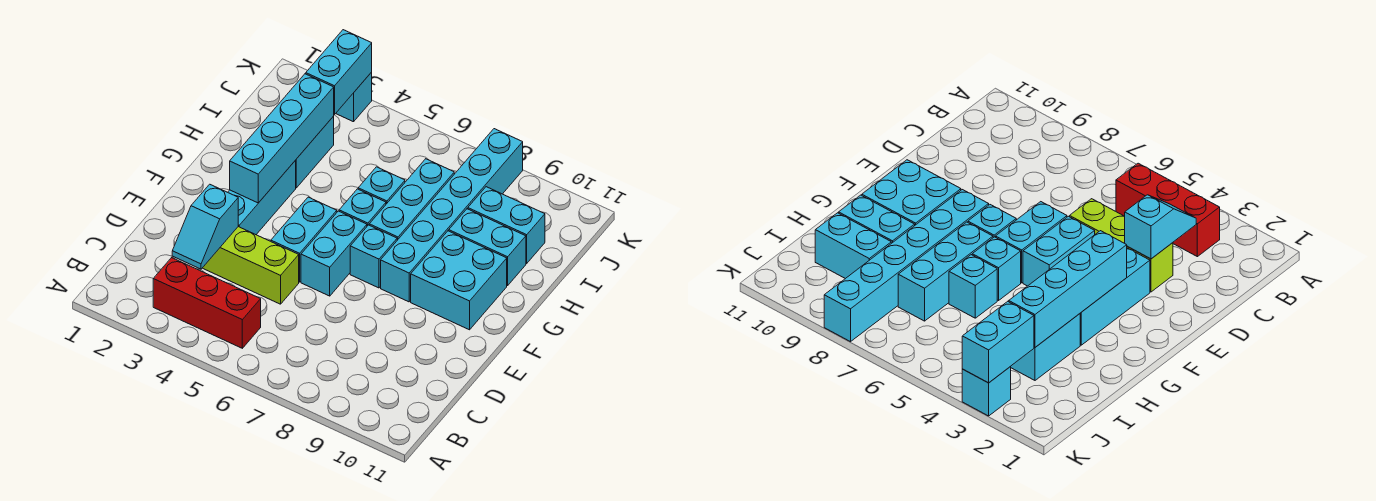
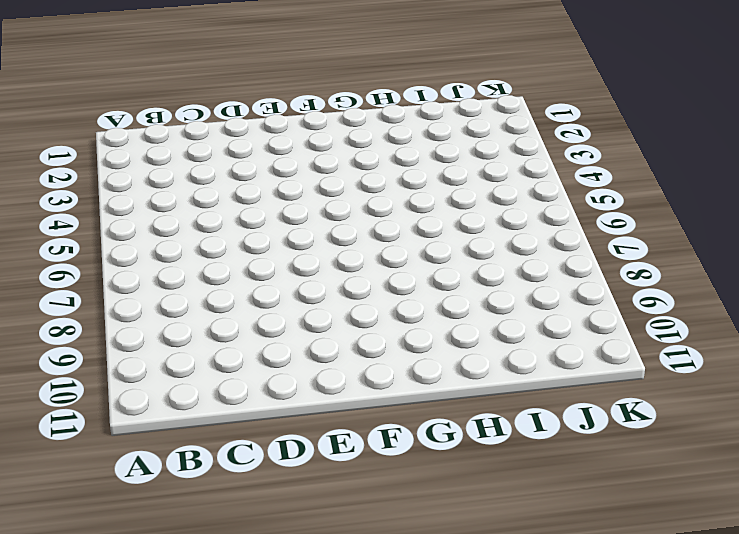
none -> red brick B3:B5 level 1
none -> lime brick D3:D5 level 1
none -> cyan brick E3:G3 level 1

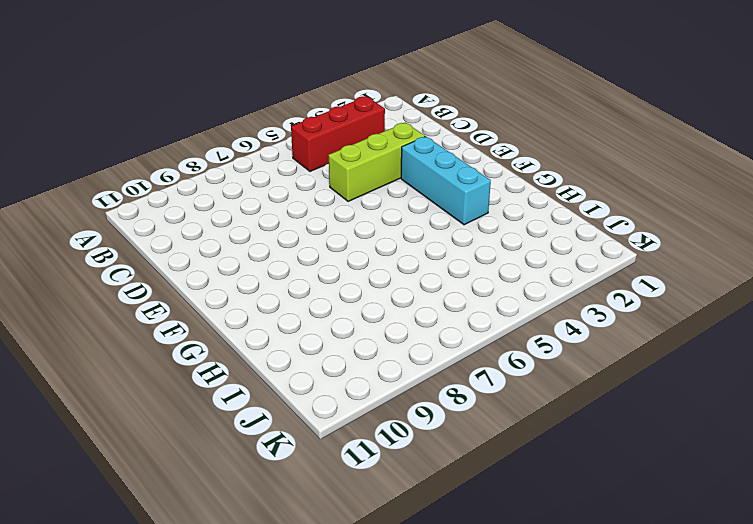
none -> cyan brick E5:F5 level 1
none -> cyan brick E6:F6 level 1
none -> cyan brick F7 level 1

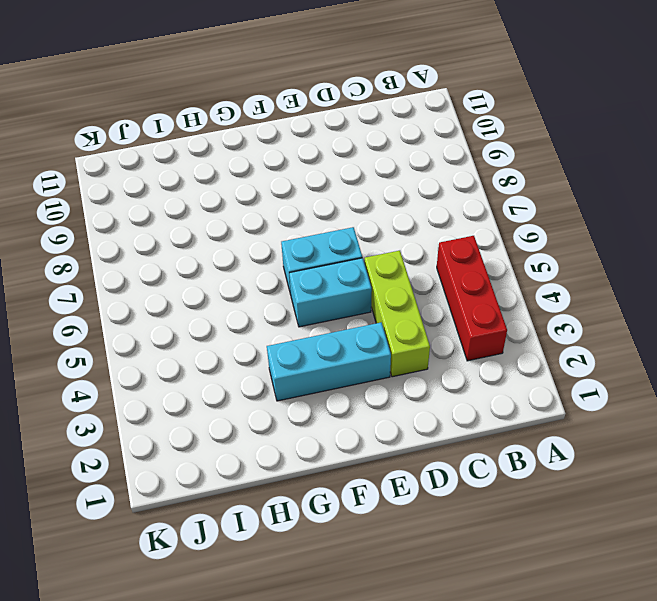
none -> cyan brick F7 level 1
none -> cyan brick F8:K8 level 1
none -> cyan brick F9:G10 level 1

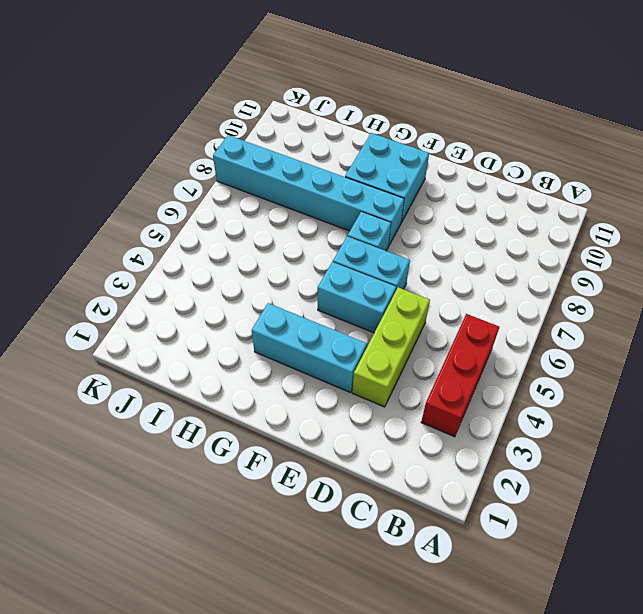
none -> cyan brick G6 level 1
none -> cyan brick G7:I7 level 1
none -> cyan brick H3:I3 level 1

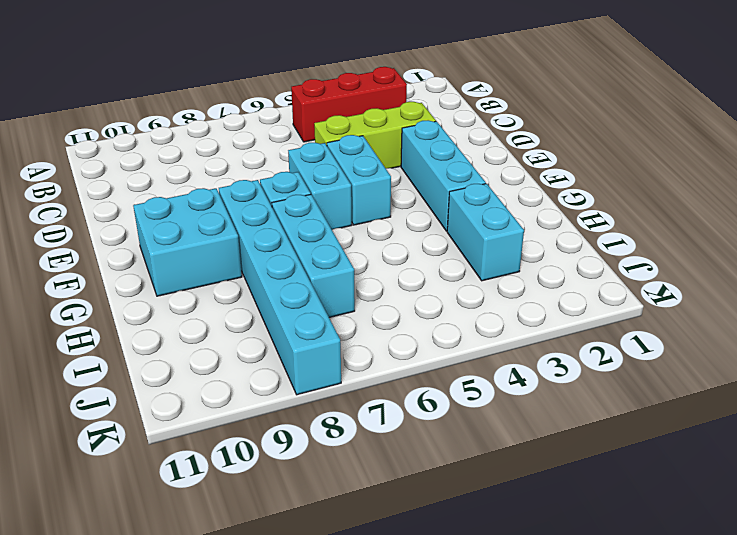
none -> cyan brick G6 level 1
none -> cyan brick H6 level 1
none -> cyan brick H9:H10 level 1

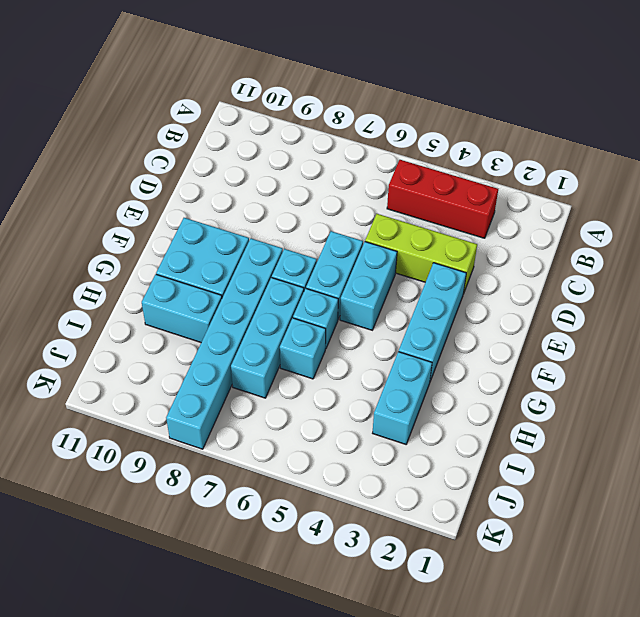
none -> cyan brick I9:I10 level 1
none -> cyan brick K3 level 1
none -> cyan slope C3:D3 level 2 top D

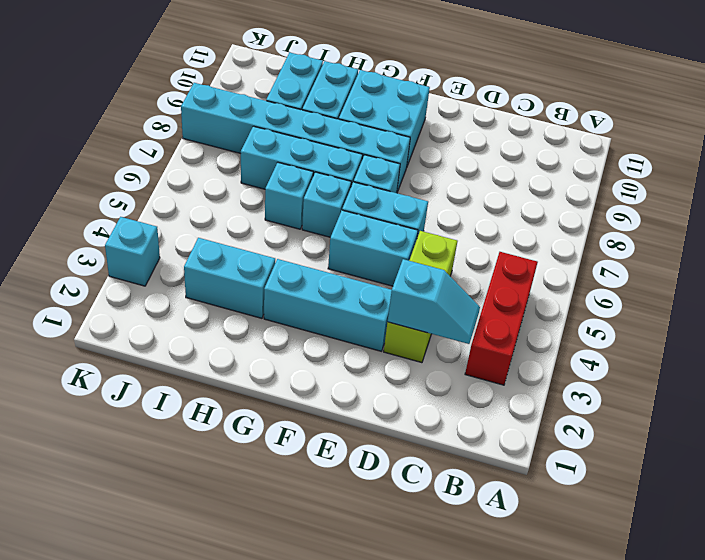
none -> cyan brick F3:I3 level 2
none -> cyan brick J3:K3 level 2

